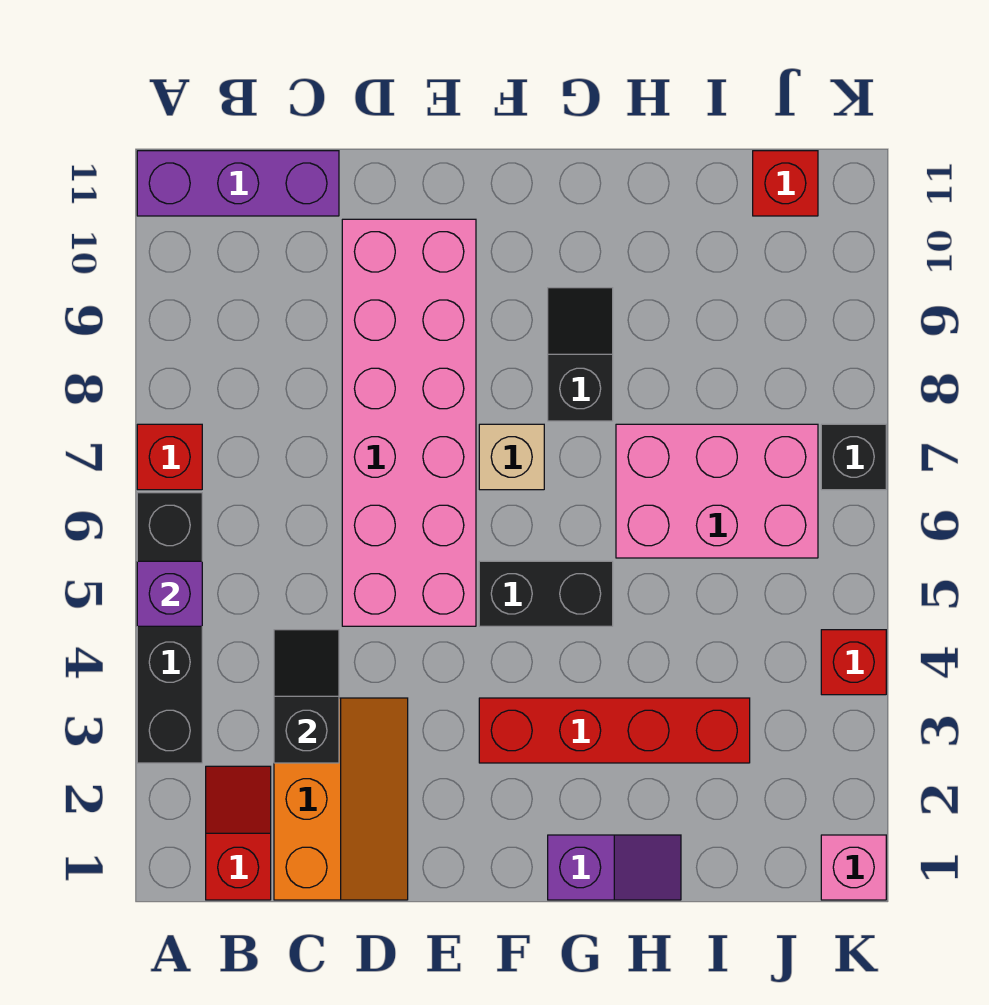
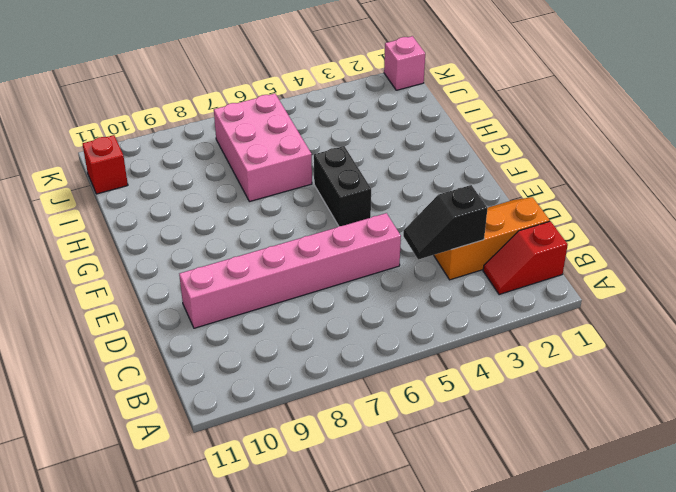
pink brick D5:D10 level 1 -> pink brick D5:E10 level 1
none -> black brick A3:A6 level 1
none -> red brick A7 level 1
none -> purple brick A11:C11 level 1

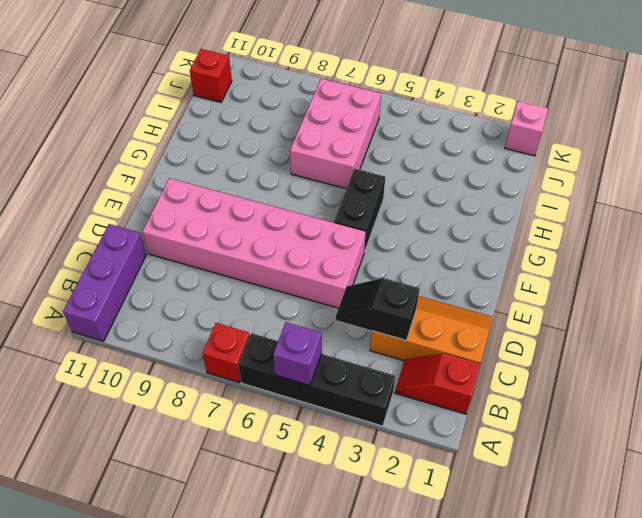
none -> red brick F3:I3 level 1
none -> tan brick F7 level 1
none -> purple slope G1:H1 level 1 top G

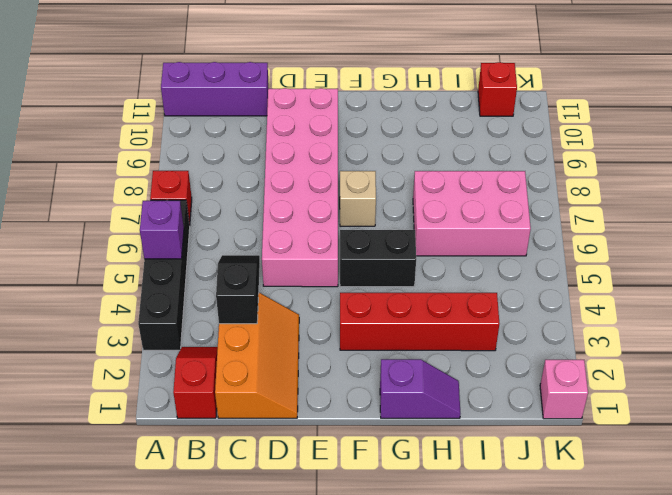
none -> black slope G8:G9 level 1 top 8
none -> red brick K4 level 1
none -> black brick K7 level 1

